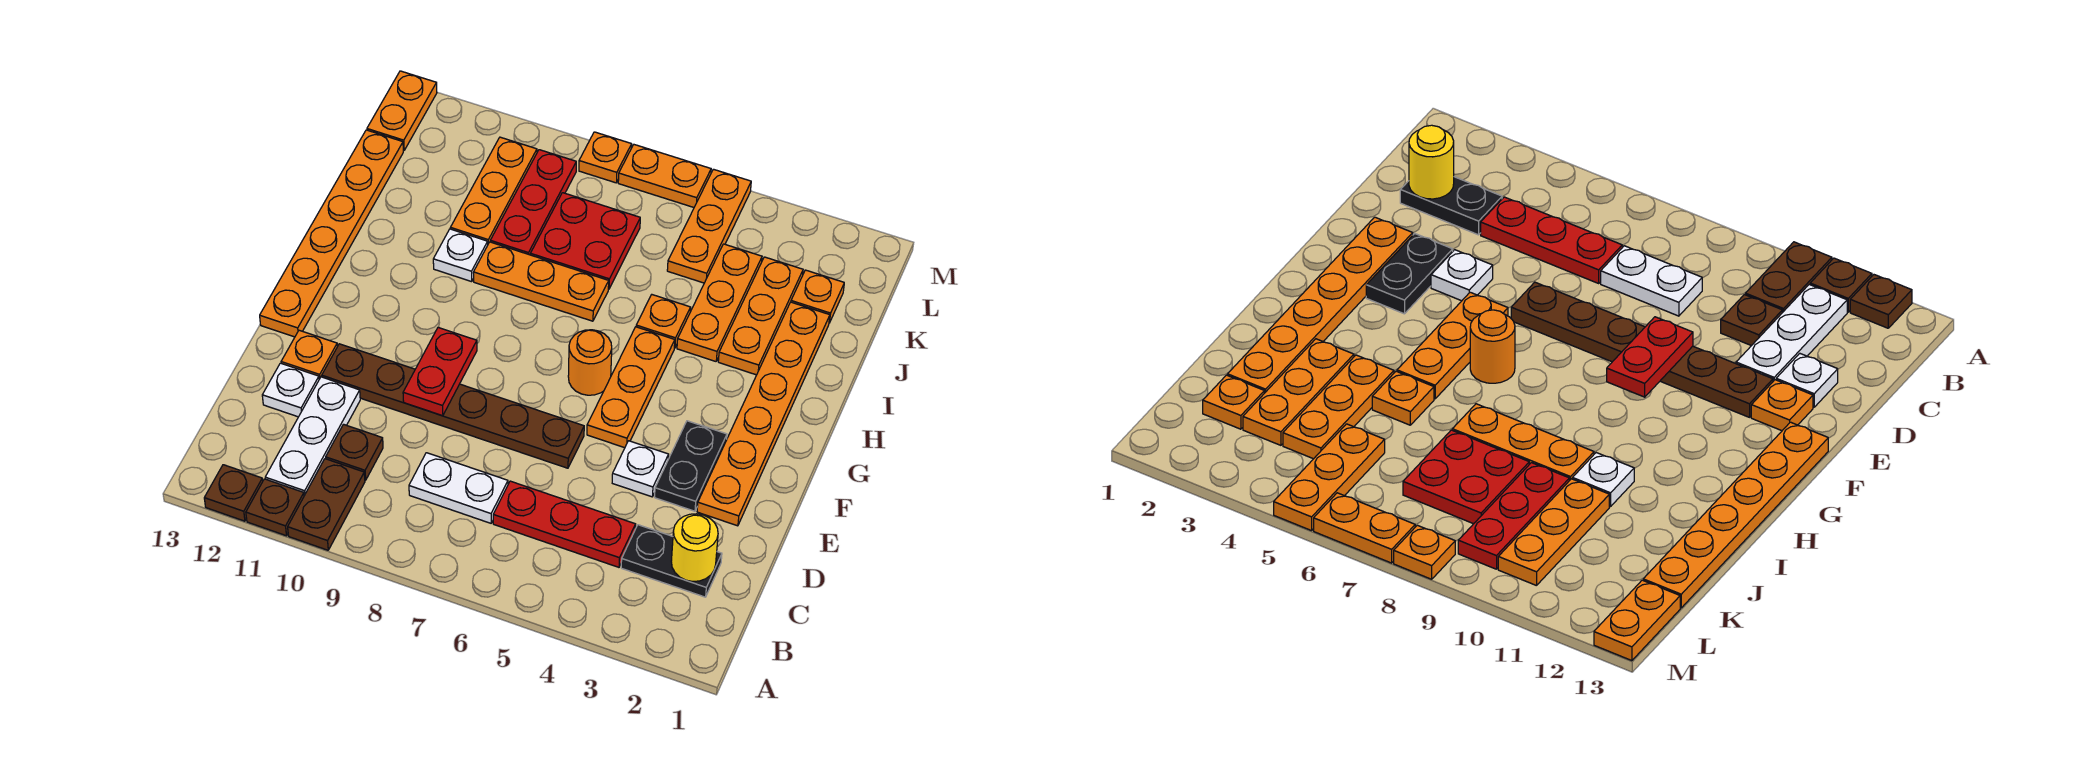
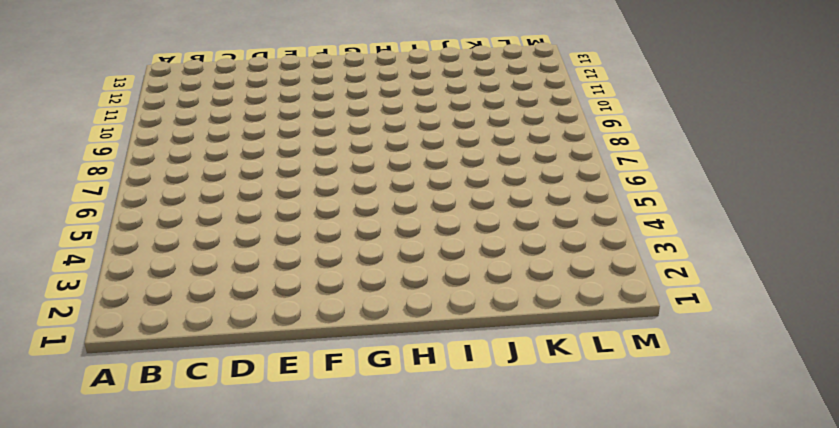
none -> brown plate A10:B10 level 1
none -> brown plate A11 level 1
none -> brown plate A12 level 1
none -> white plate B11:D11 level 1

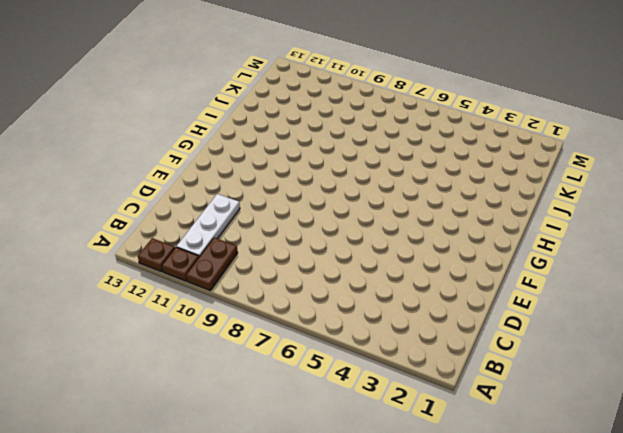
none -> black plate C2:C3 level 1
none -> red plate C4:C6 level 1
none -> white plate C7:C8 level 1
none -> brown plate C10 level 1

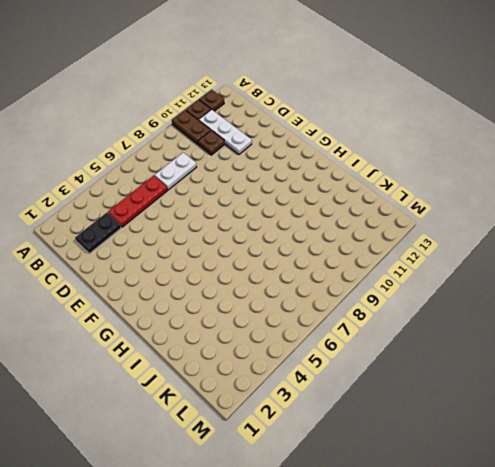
none -> white plate D12 level 1
none -> orange plate E2:J2 level 1
none -> black plate E3:F3 level 1
none -> white plate E4 level 1

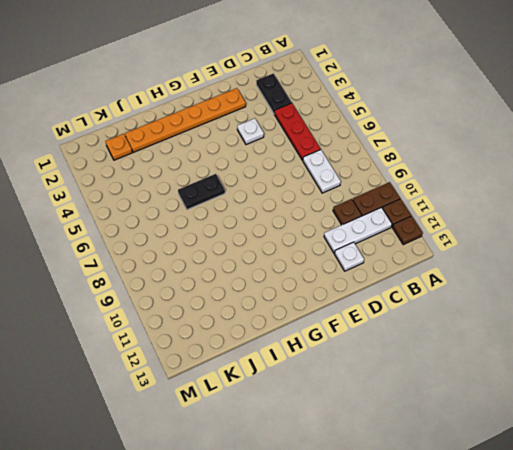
black plate H6:I6 level 1 -> black plate E3:F3 level 1
none -> brown plate E6:E11 level 1
none -> orange plate E12 level 1
none -> orange plate F5:H5 level 1
none -> orange plate F13:K13 level 1

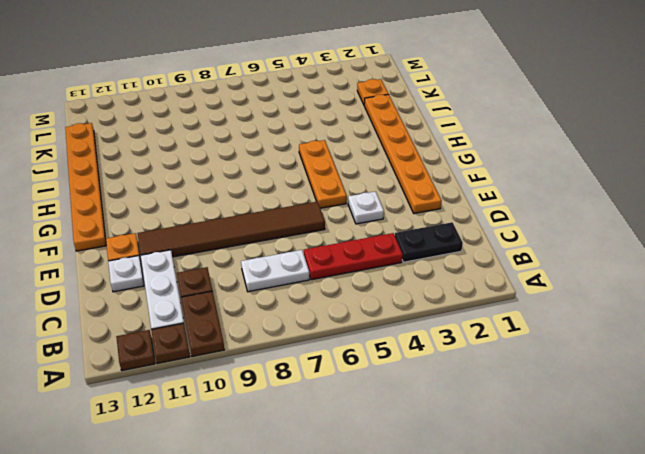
brown tile E6:E11 level 1 -> brown plate E6:E11 level 1
none -> black plate E3:F3 level 1
none -> orange round brick G6 level 1
none -> orange plate I3:K3 level 1
none -> orange plate I4:K4 level 1

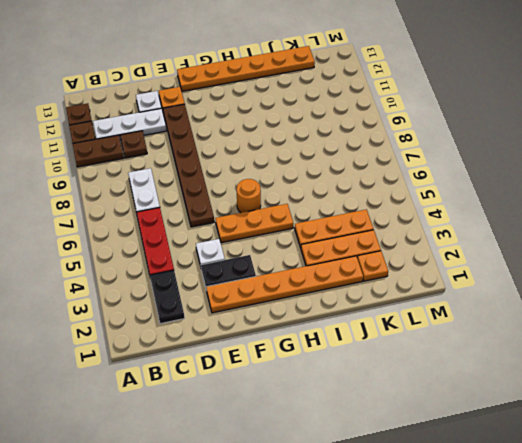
none -> orange plate I5 level 1
none -> orange plate I7:I9 level 1
none -> white plate I10 level 1
none -> red plate J7:K8 level 1

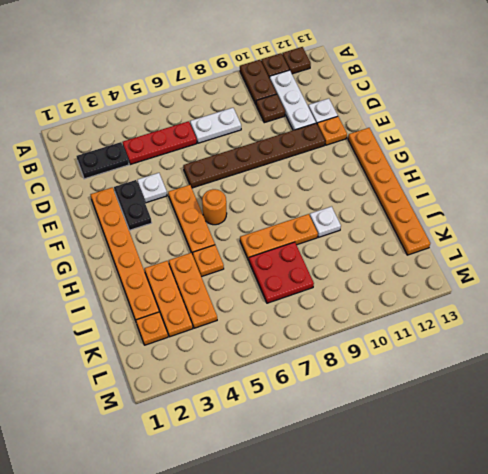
none -> red plate J9:L9 level 1
none -> orange plate J10:L10 level 1
none -> orange plate K5:M5 level 1
none -> orange plate L13:M13 level 1

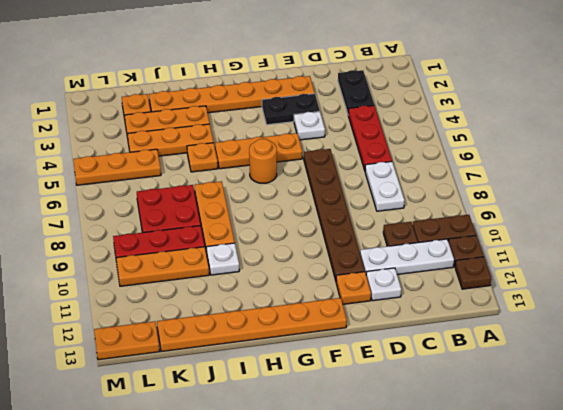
none -> orange plate M6:M7 level 1
none -> orange plate M8 level 1
none -> yellow round brick C2 level 2
none -> red plate E9:F9 level 2

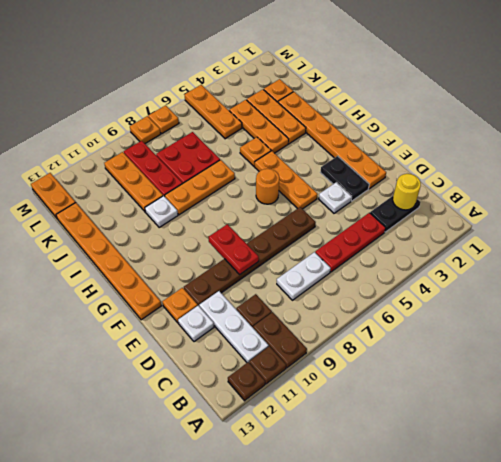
orange plate M7 level 1 -> orange plate M6:M7 level 1

